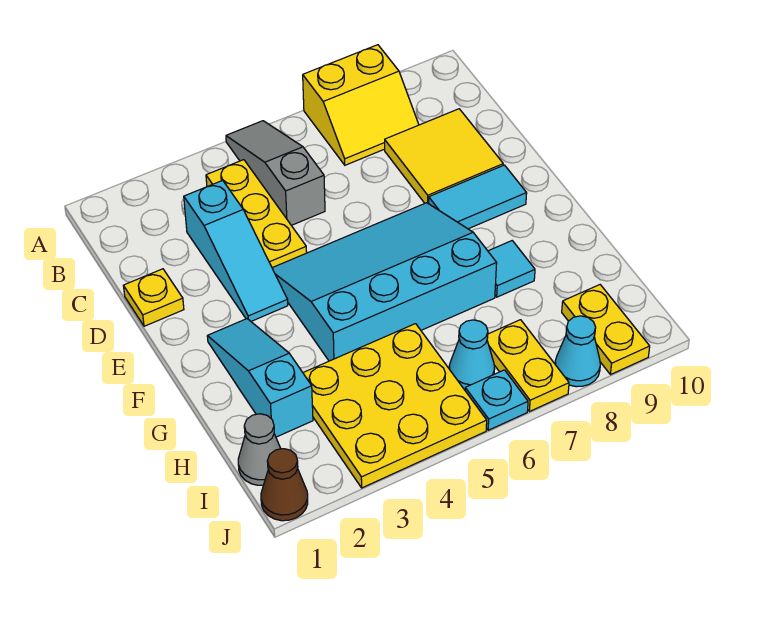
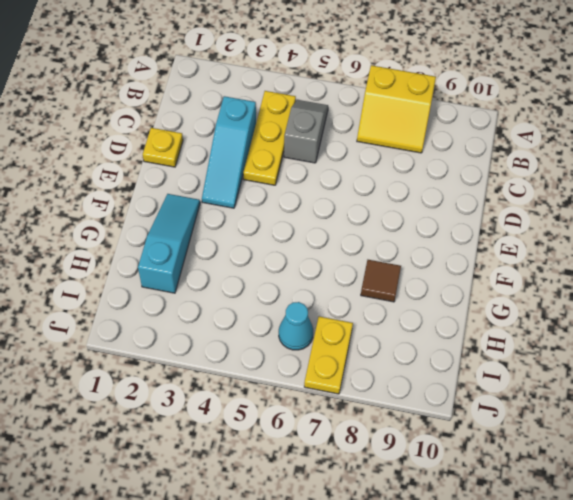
grey slope B5:C5 level 1 top C -> grey slope A5:C5 level 1 top C
brown tile G8 level 1 -> cyan tile G8 level 1
none -> yellow tile C8:D9 level 1
none -> cyan slope E4:G7 level 1 top G
none -> cyan tile E8:E9 level 1

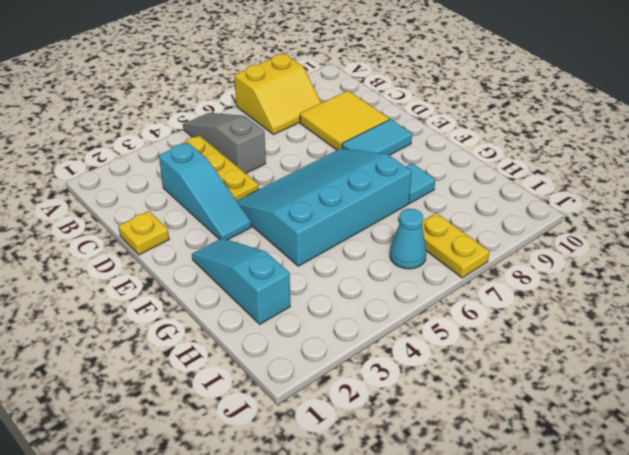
none -> yellow plate H3:J5 level 1
none -> grey cone I1 level 1
none -> yellow plate I9:J9 level 1

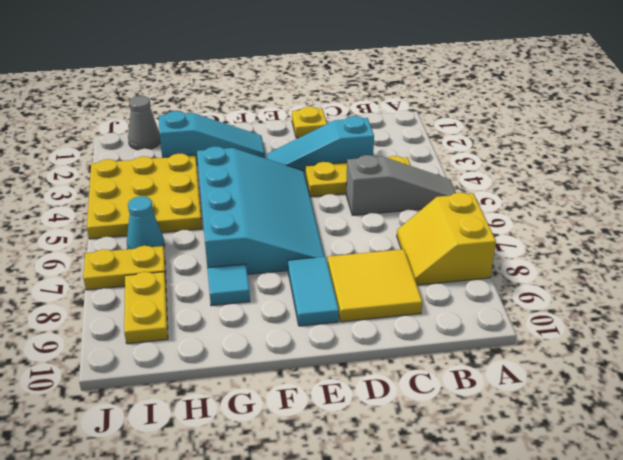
yellow plate I8:I9 level 1 -> yellow plate I9:J9 level 1
none -> brown cone J1 level 1
none -> cyan plate J6 level 1
none -> cyan cone J8 level 1

